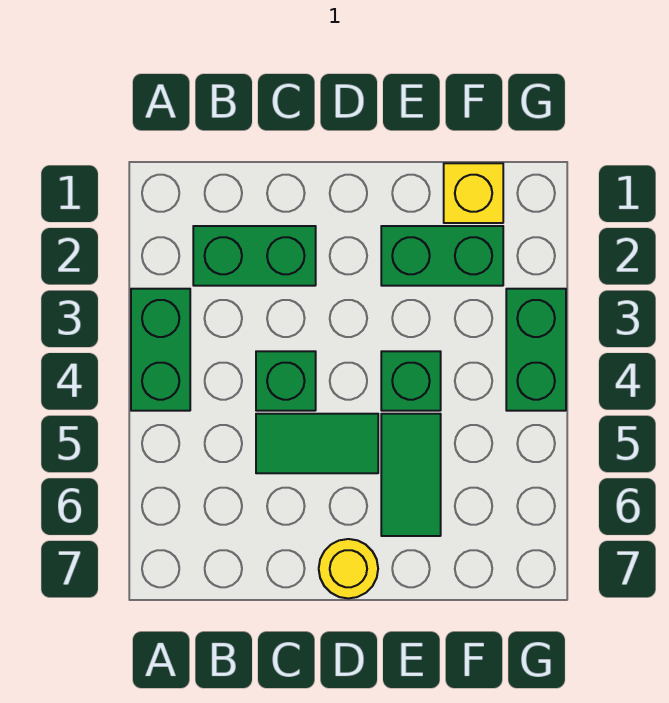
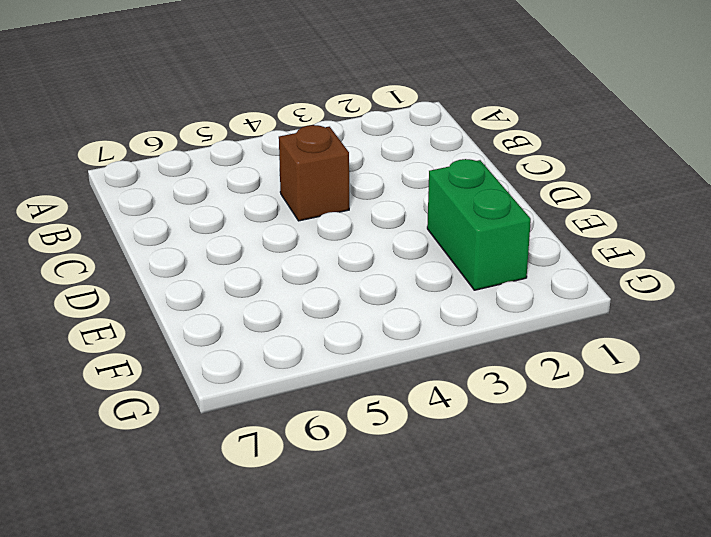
brown brick C4 level 1 -> green brick C4 level 1
none -> green brick A3:A4 level 1
none -> green brick B2:C2 level 1

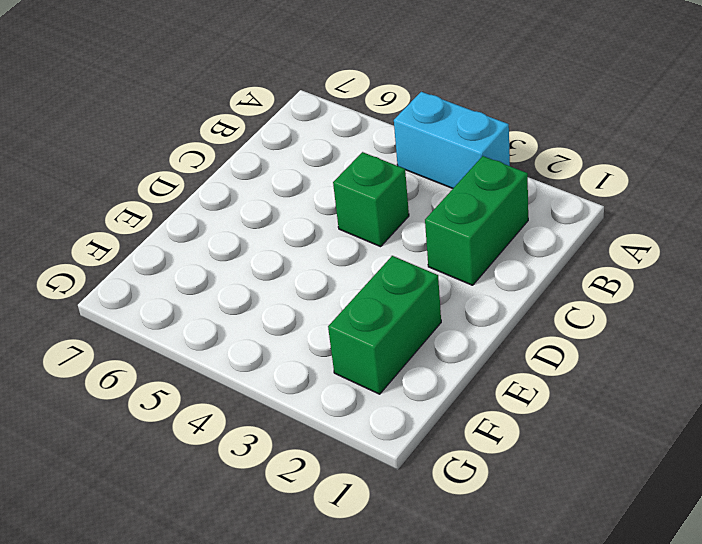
cyan brick A3:A4 level 1 -> green brick A3:A4 level 1
none -> green tile C5:D5 level 1
none -> yellow round brick D7 level 1

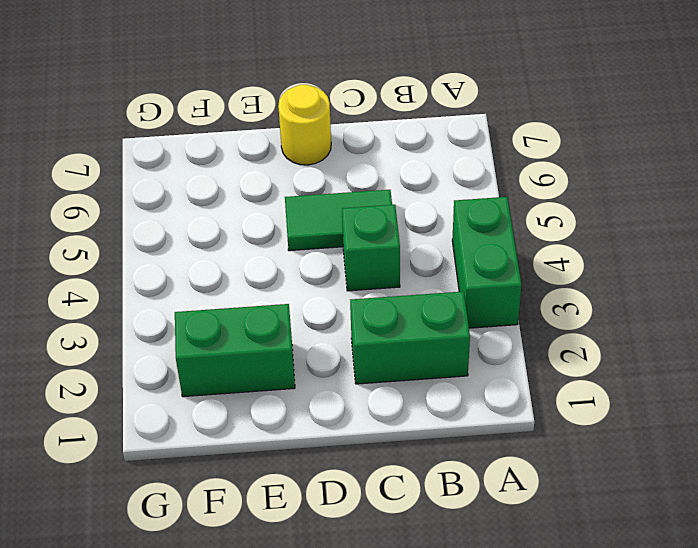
none -> green brick E4 level 1
none -> green tile E5:E6 level 1

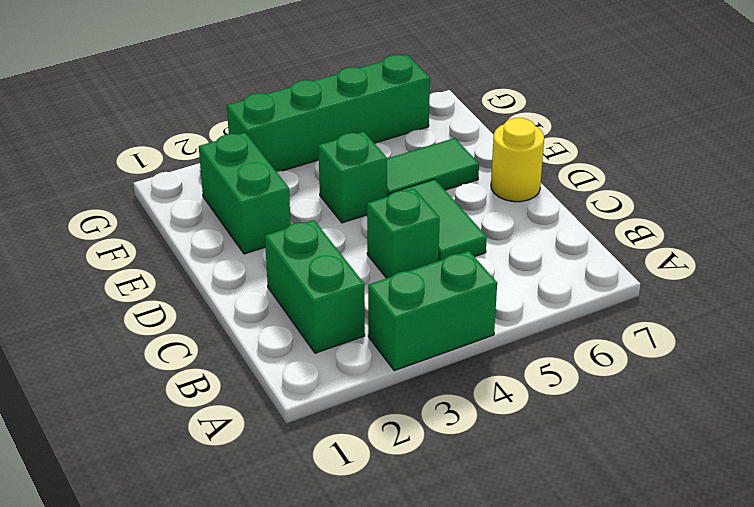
green brick G3:G6 level 1 -> green brick G3:G4 level 1
none -> yellow brick F1 level 1

